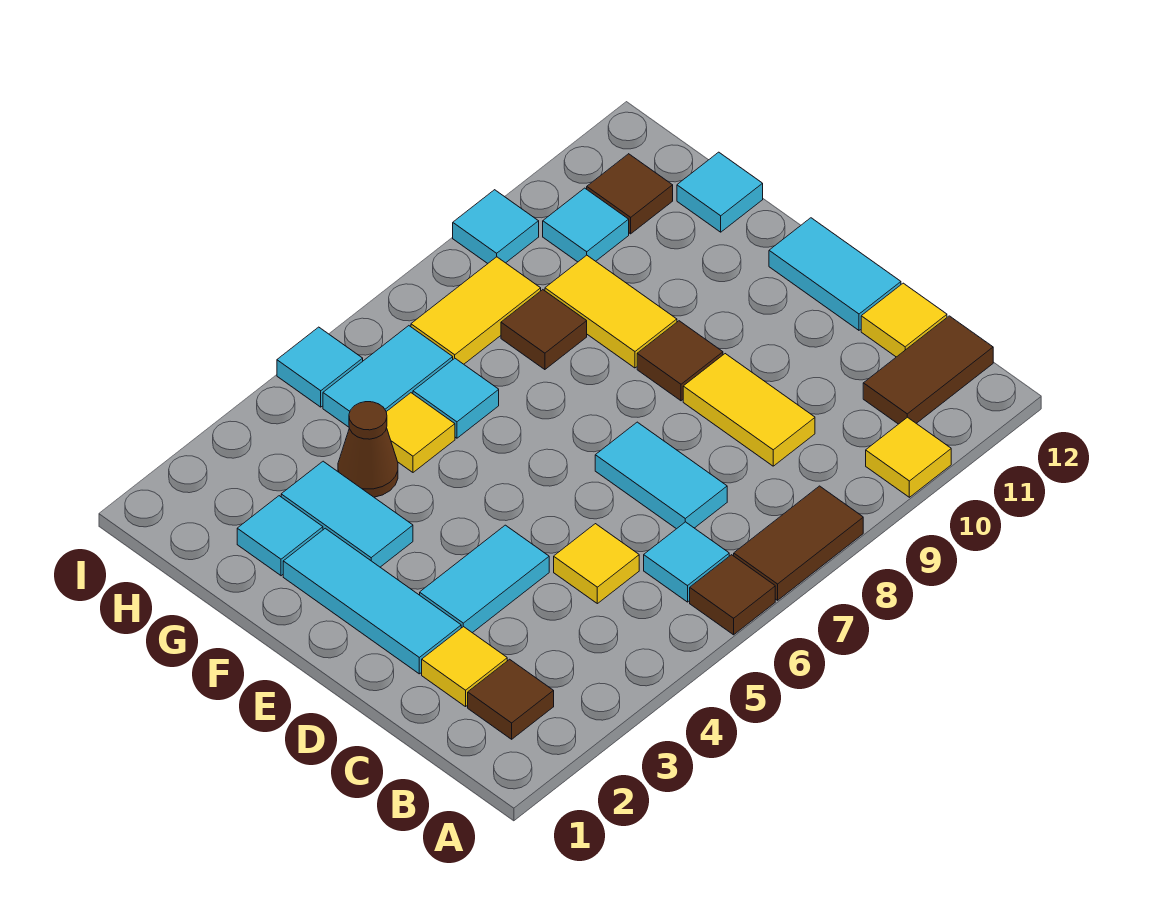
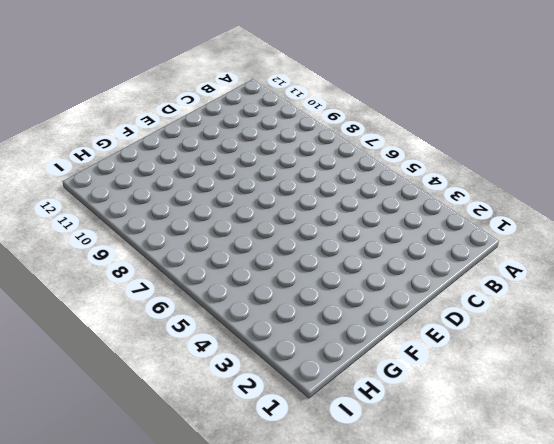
none -> brown tile A6 level 1
none -> brown tile A7:A8 level 1
none -> yellow tile A10 level 1

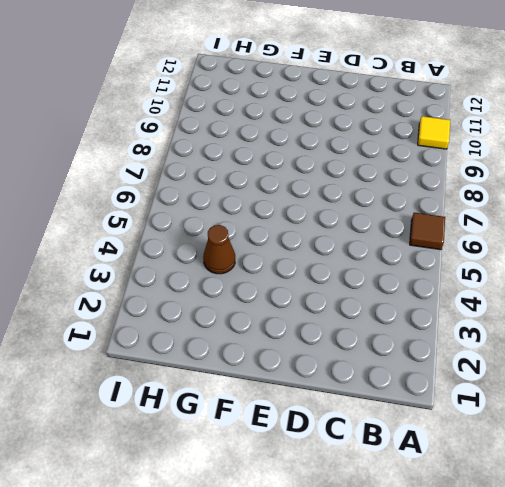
none -> brown tile A7:A8 level 1
none -> brown tile B2 level 1
none -> cyan tile B6 level 1

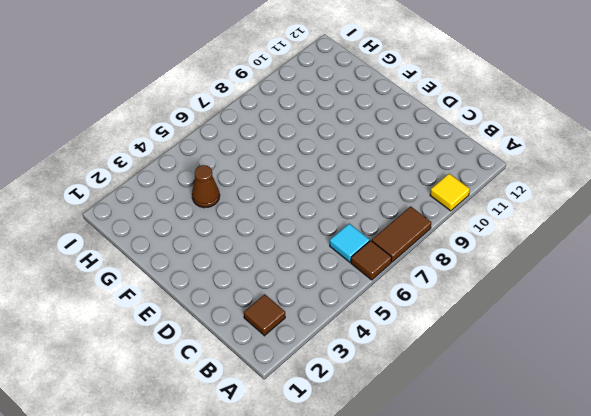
none -> brown tile B11:B12 level 1
none -> yellow tile C2 level 1
none -> yellow tile C5 level 1

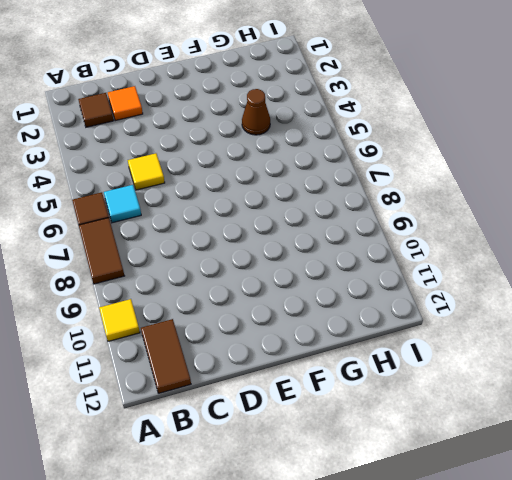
orange tile C2 level 1 -> yellow tile C2 level 1
none -> cyan tile C7:D7 level 1
none -> yellow tile C9:D9 level 1
none -> yellow tile C12 level 1

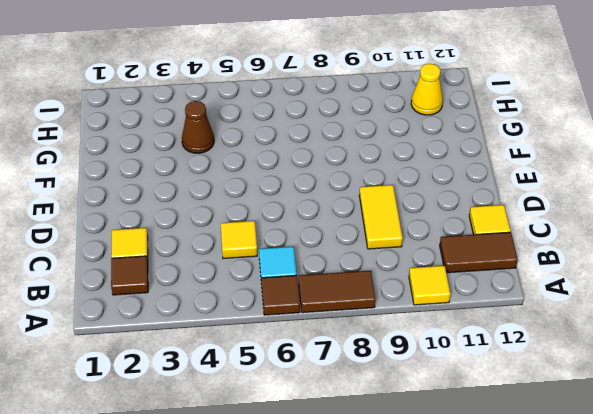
yellow cone H11 level 1 -> brown tile H11 level 1
none -> cyan tile C7:D7 level 1
none -> cyan tile D2:F2 level 1
none -> cyan tile D3:D4 level 1

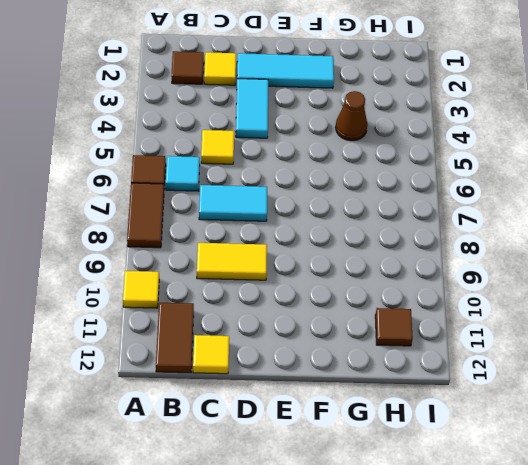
none -> cyan tile D12:E12 level 1
none -> brown tile E9 level 1
none -> cyan tile F3:G3 level 1

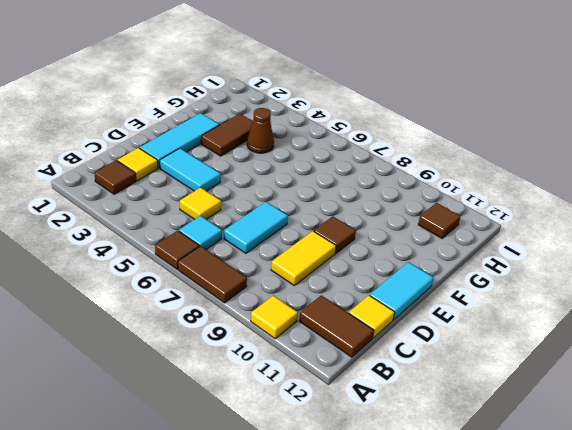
brown tile F3:G3 level 1 -> cyan tile F3:G3 level 1
none -> yellow tile F9:G9 level 1
none -> cyan tile G2 level 1
none -> yellow tile G5 level 1

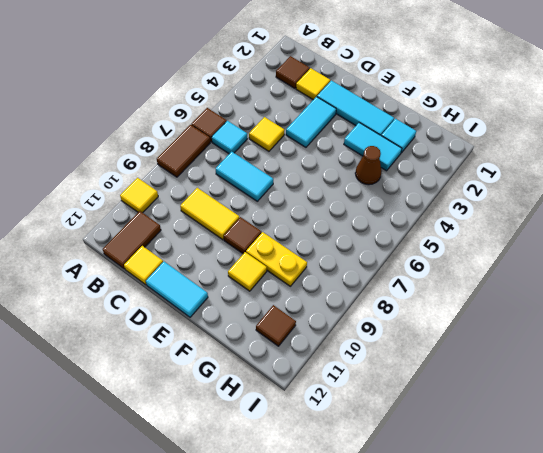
yellow plate F9:G9 level 1 -> yellow tile F9:G9 level 1
yellow tile F10 level 1 -> yellow tile G5 level 1
none -> cyan tile G6 level 1
none -> brown tile G8 level 1
none -> cyan tile G12 level 1

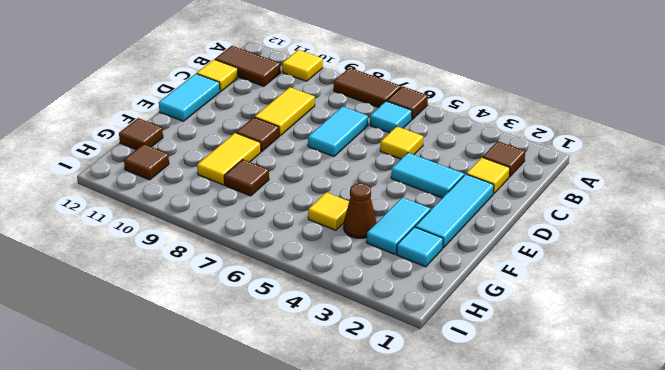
brown tile G12 level 1 -> cyan tile G12 level 1
none -> cyan tile G6 level 1
none -> cyan tile H5:H6 level 1
none -> yellow tile H7:H8 level 1

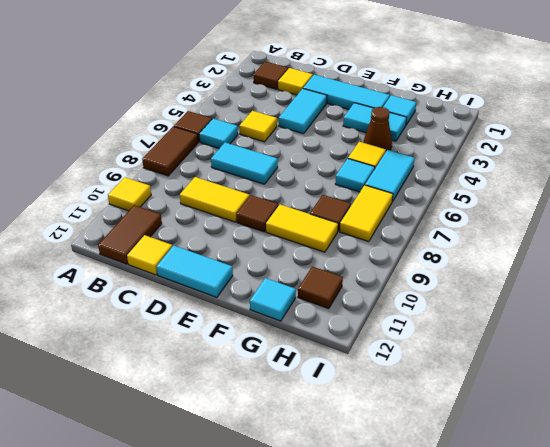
none -> cyan tile H10 level 1
none -> cyan tile I5 level 1
none -> cyan tile I9 level 1

